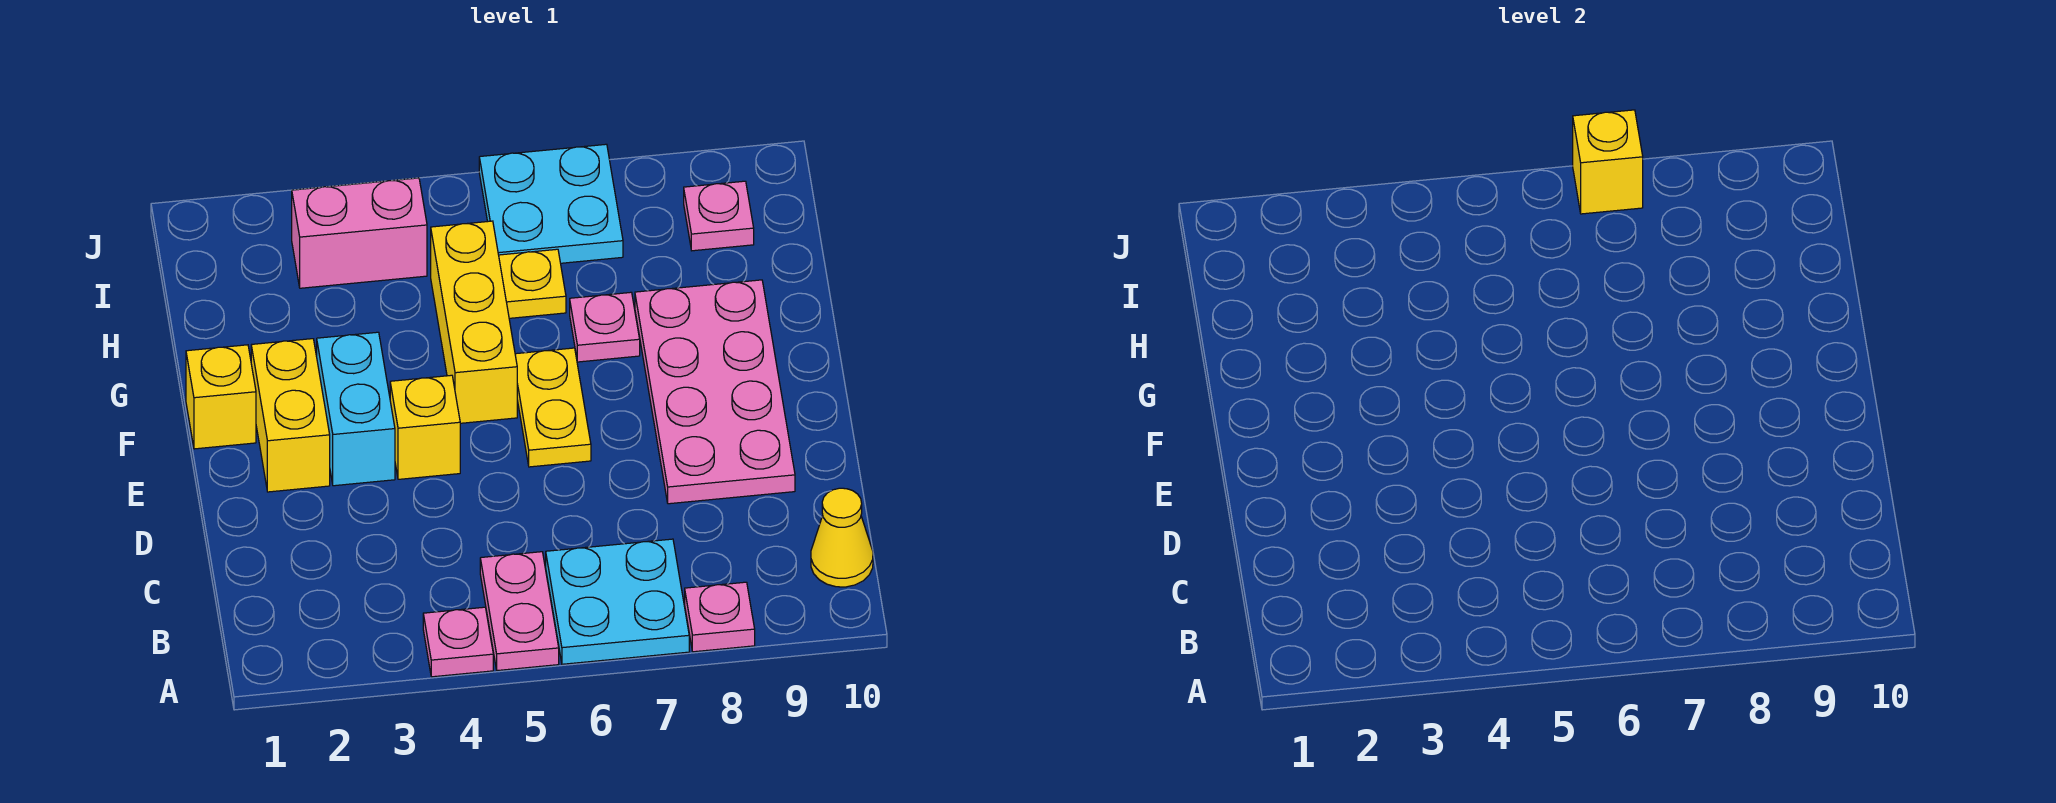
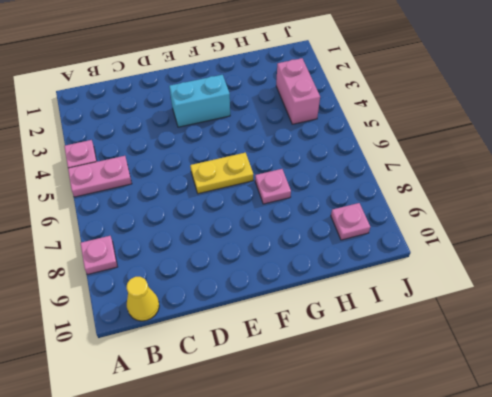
none -> cyan plate A6:B7 level 1
none -> pink plate D8:G9 level 1
none -> yellow brick E2:F2 level 1

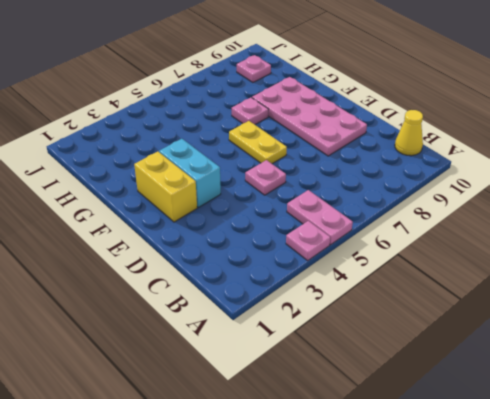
pink plate D5 level 1 -> pink plate A8 level 1
none -> cyan plate A6:B7 level 1
none -> yellow brick E4 level 1
none -> yellow brick F1 level 1

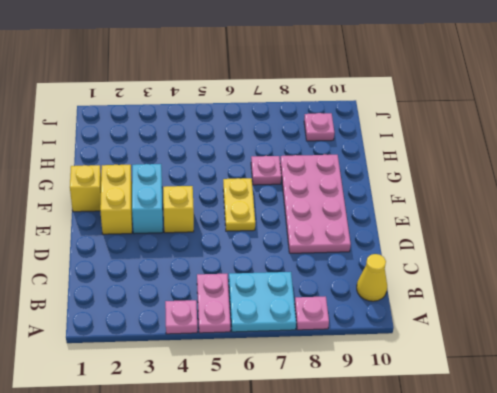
none -> yellow brick F5:H5 level 1
none -> yellow plate H6 level 1
none -> pink brick I3:I4 level 1

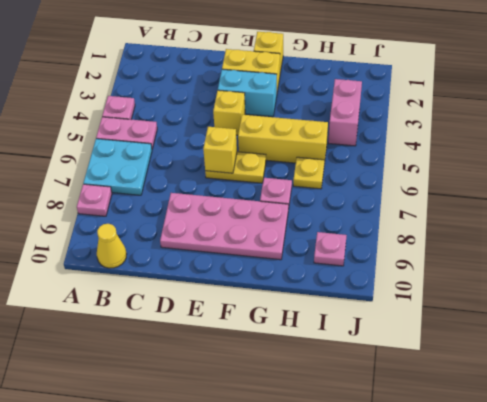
yellow brick E6 level 2 -> yellow brick J7 level 2
none -> cyan plate I6:J7 level 1

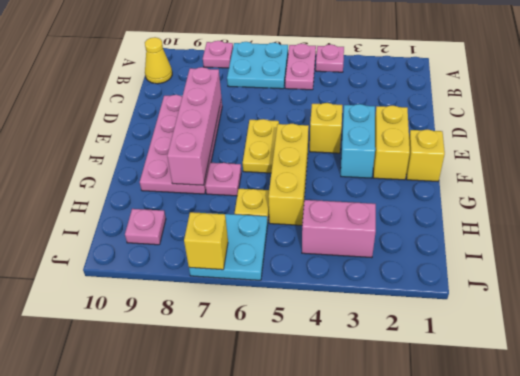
pink brick D8:G8 level 2 -> none

